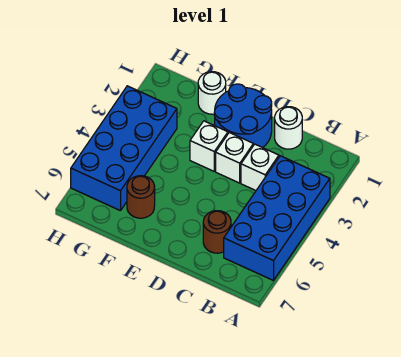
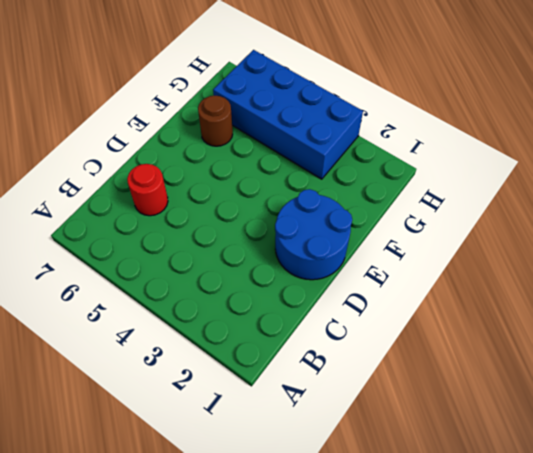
red round brick C6 level 1 -> brown round brick C6 level 1
none -> blue brick A3:B6 level 1
none -> white round brick C1 level 1

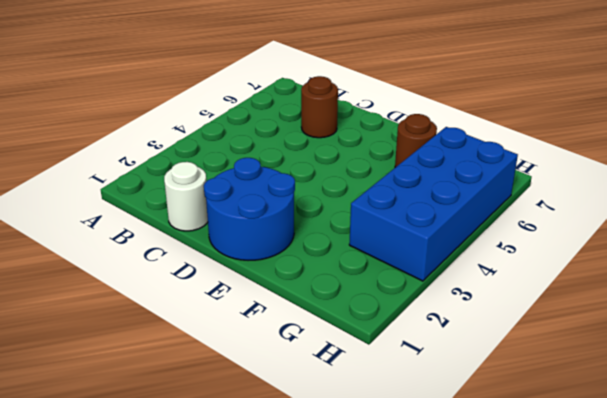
none -> blue brick A3:B6 level 1
none -> white brick C3 level 1

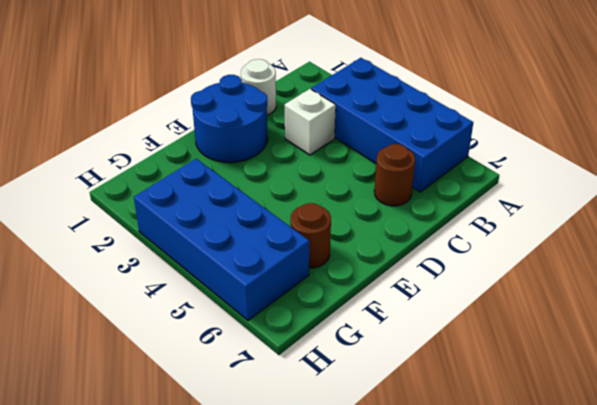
none -> white brick D3 level 1
none -> white brick E3 level 1

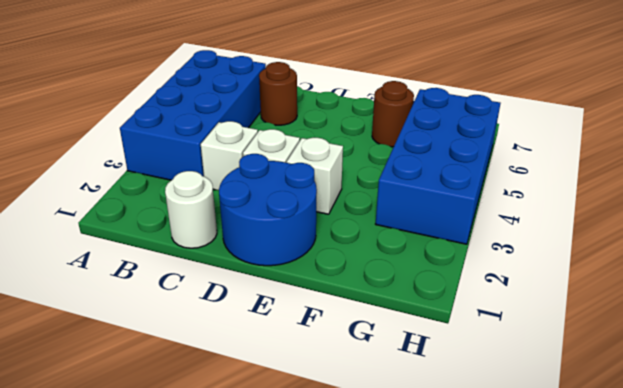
none -> white round brick F1 level 1

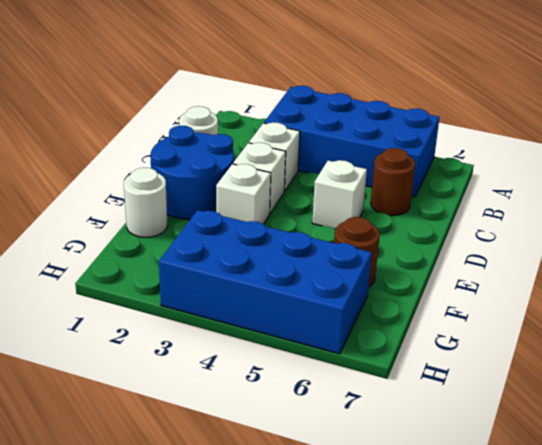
white brick D5 level 1 -> none

